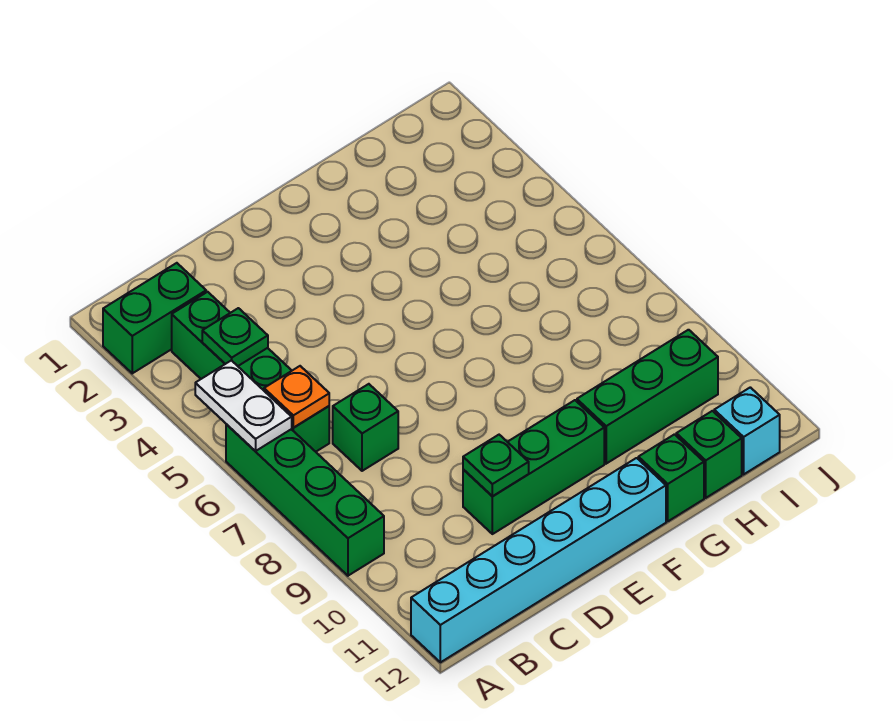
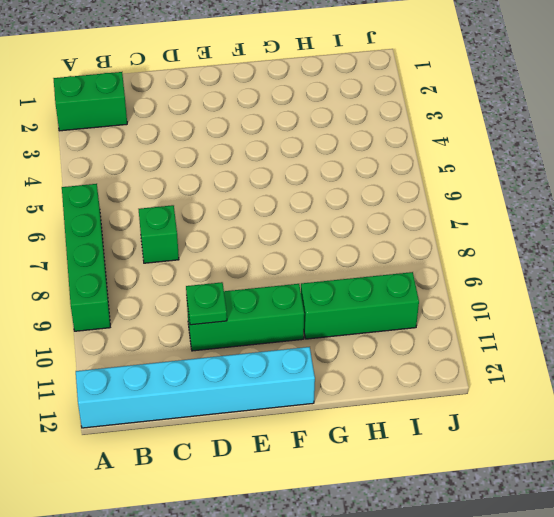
none -> green brick B3:B6 level 1
none -> green brick G12 level 1
none -> green brick H12 level 1

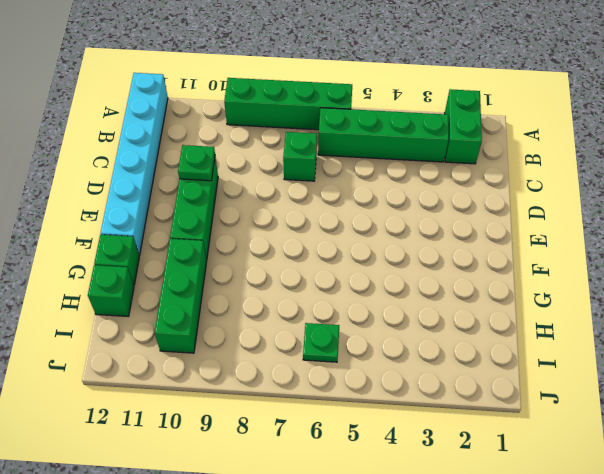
green plate I6 level 1 -> green plate B4 level 2
none -> cyan brick I12 level 1
none -> white plate A5:A6 level 2
none -> orange plate B6 level 2

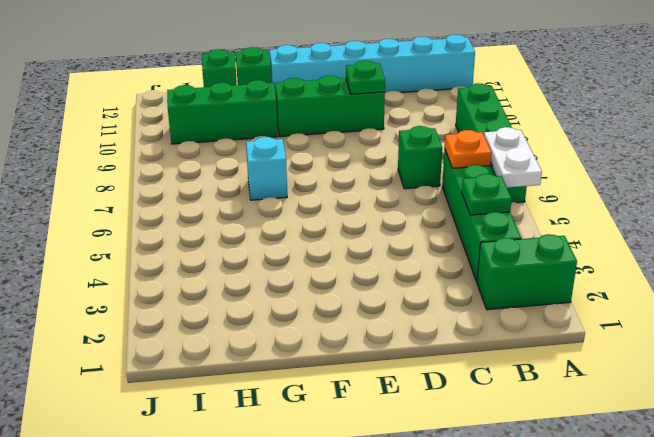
cyan brick G7 level 1 -> cyan brick I12 level 1

